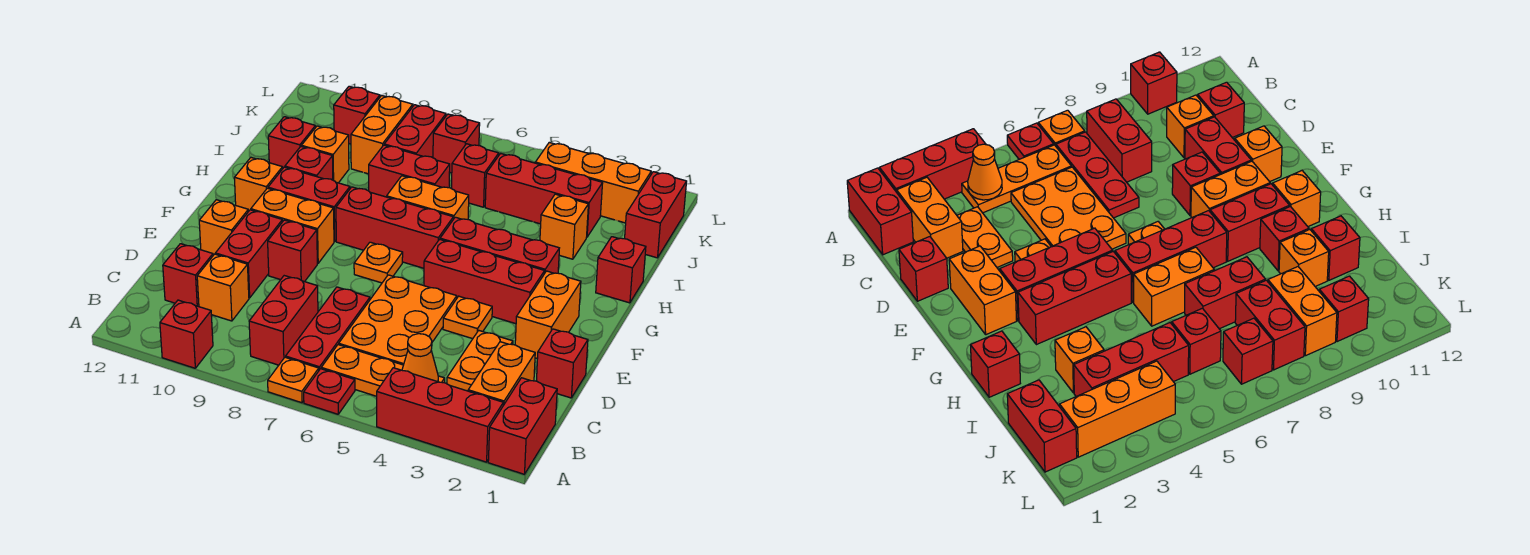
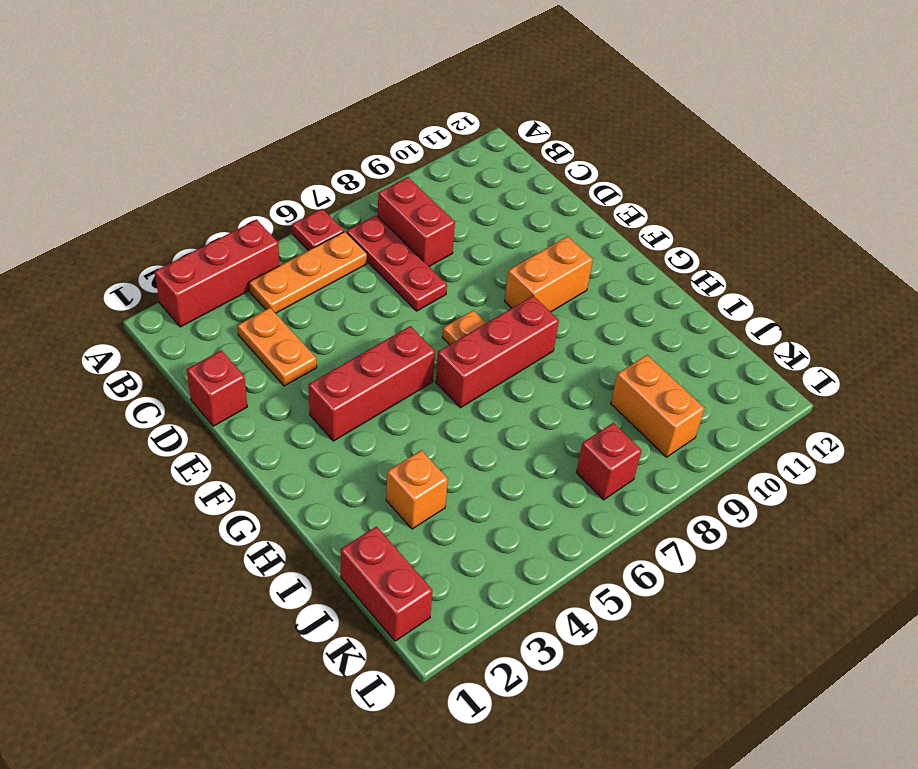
none -> red brick A1:B1 level 1
none -> orange plate A7 level 1
none -> red brick A10 level 1
none -> orange brick B2:C2 level 1

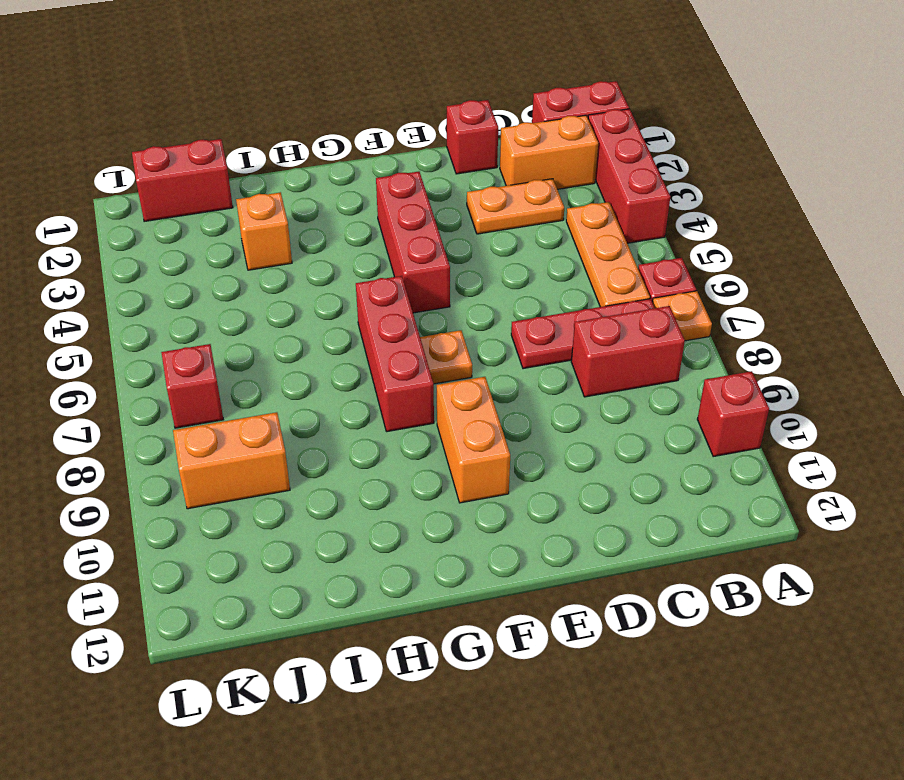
none -> orange plate C5:E6 level 1
none -> orange brick C10 level 1
none -> red brick C11 level 1
none -> red brick D10:E10 level 1

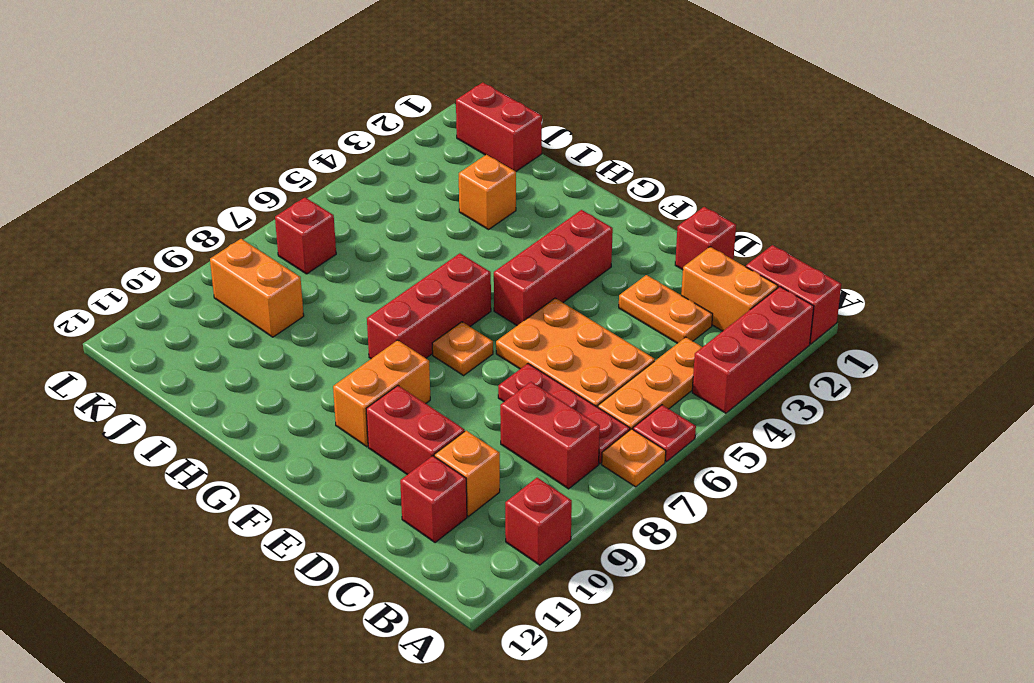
none -> orange brick E2:F2 level 1
none -> orange plate E4 level 1
none -> red brick E9 level 1
none -> orange brick E11 level 1

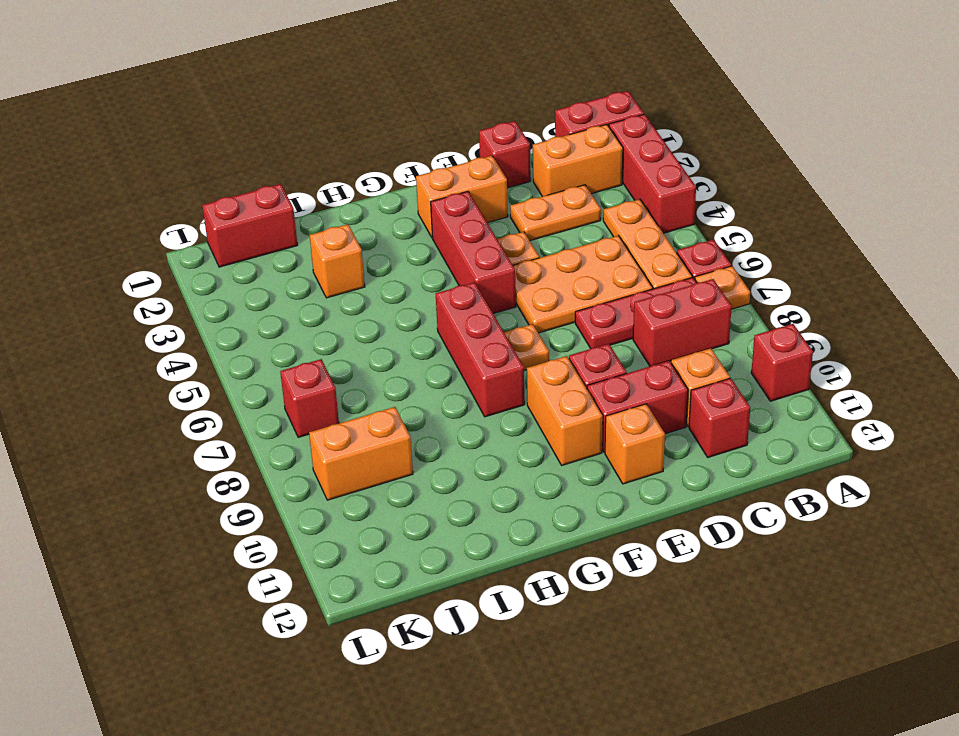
none -> red brick G3:G5 level 1
none -> red brick G9:G10 level 1
none -> orange brick G11 level 1
none -> red brick H1 level 1

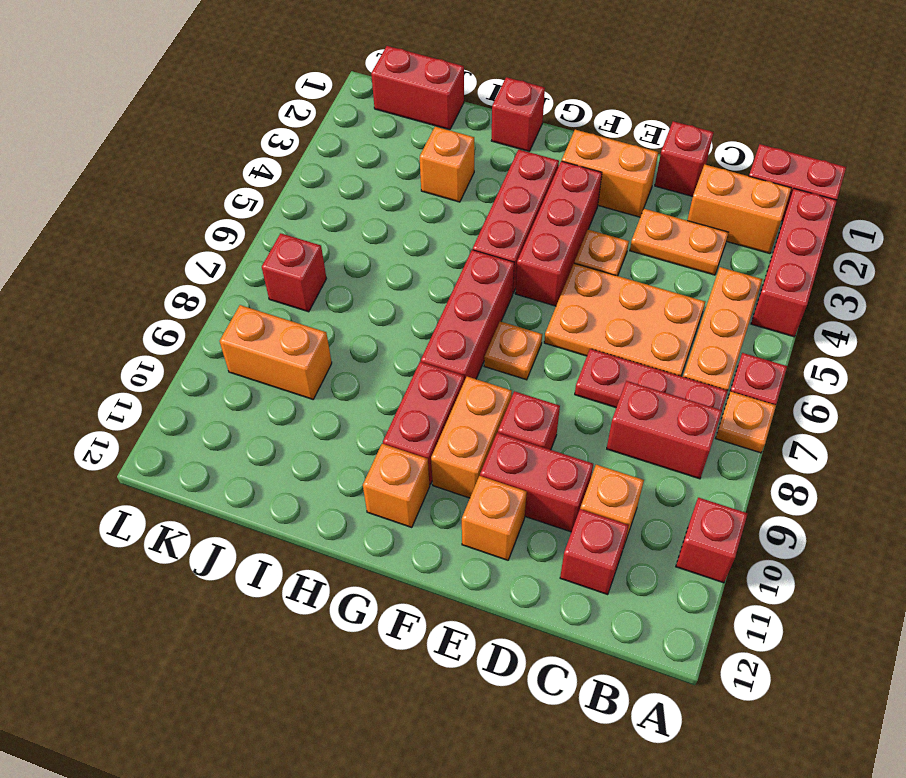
none -> orange brick H6:H7 level 1
none -> red brick H10 level 1
none -> red brick I7:I8 level 1
none -> orange brick I10 level 1

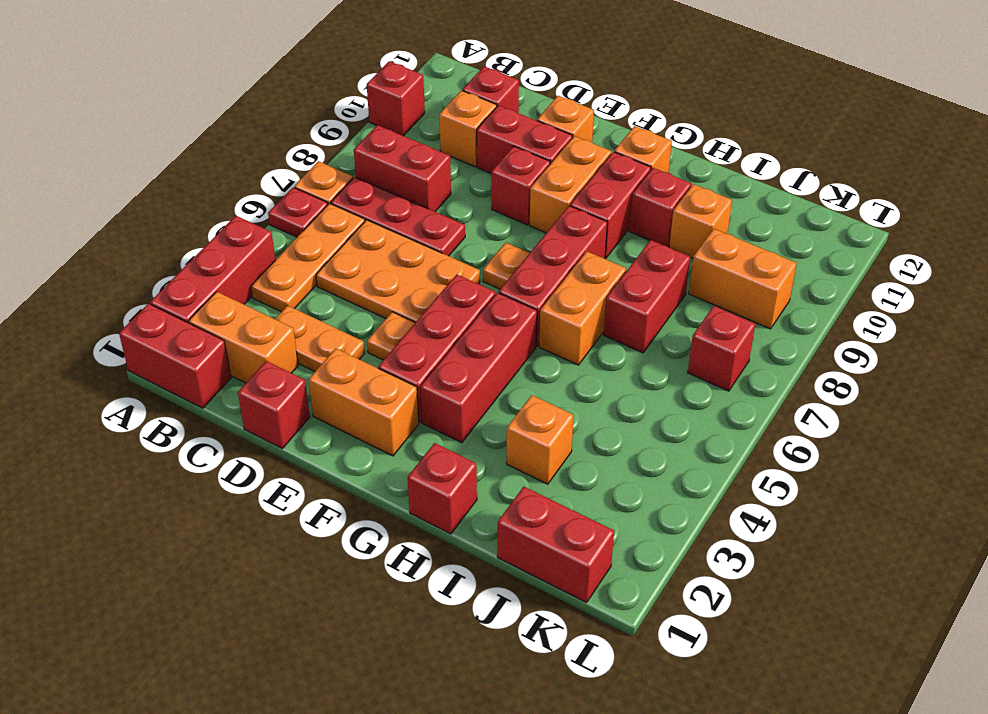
none -> red brick I11 level 1
none -> red brick J3:J5 level 1
none -> red brick J6 level 1
none -> red brick J8:K8 level 1

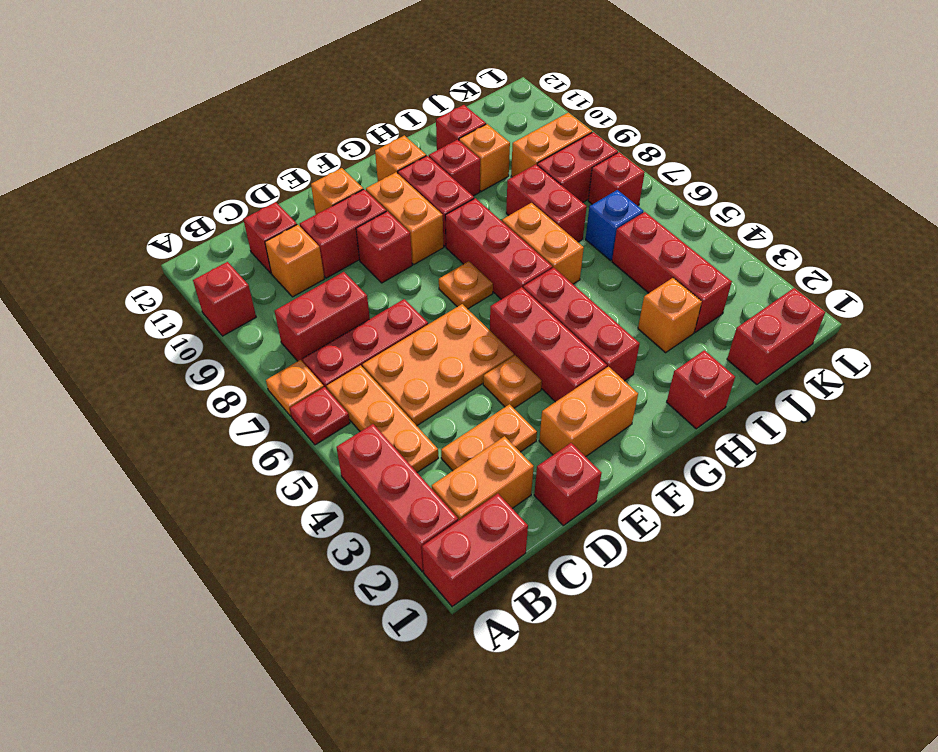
blue brick J6 level 1 -> red brick J6 level 1
none -> orange brick K2:K4 level 1
none -> red brick K10 level 1
none -> orange cone B4 level 2

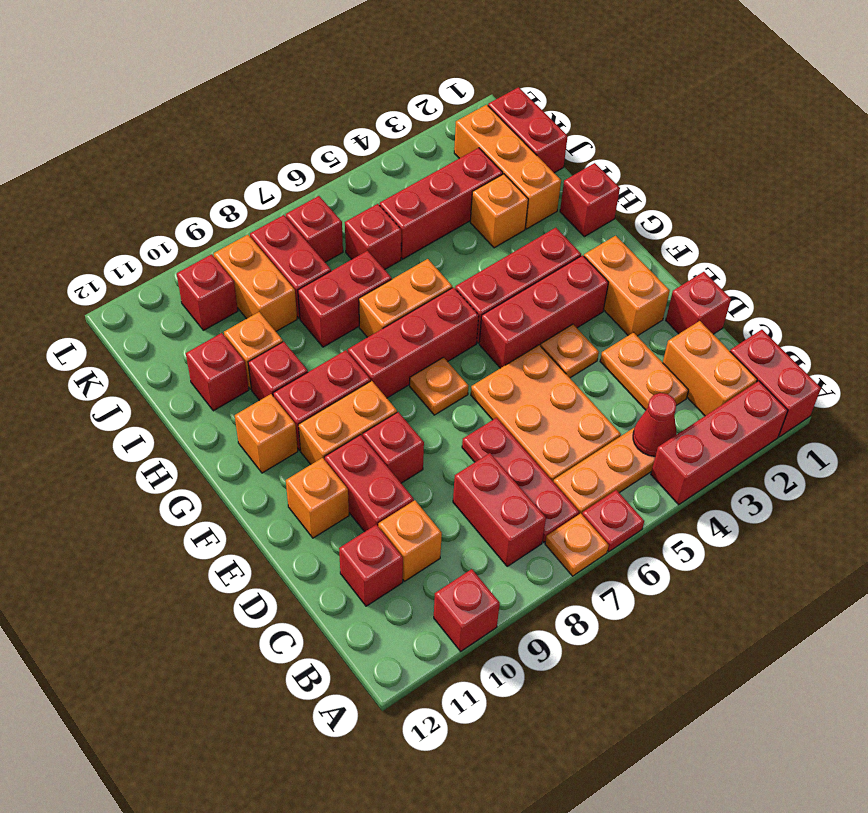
red cone B4 level 2 -> orange cone B4 level 2
orange brick I2:K2 level 1 -> orange brick K2:K4 level 1

